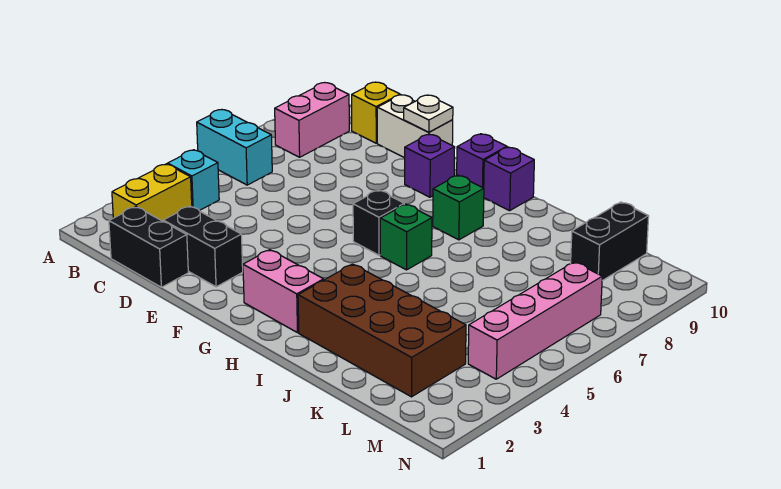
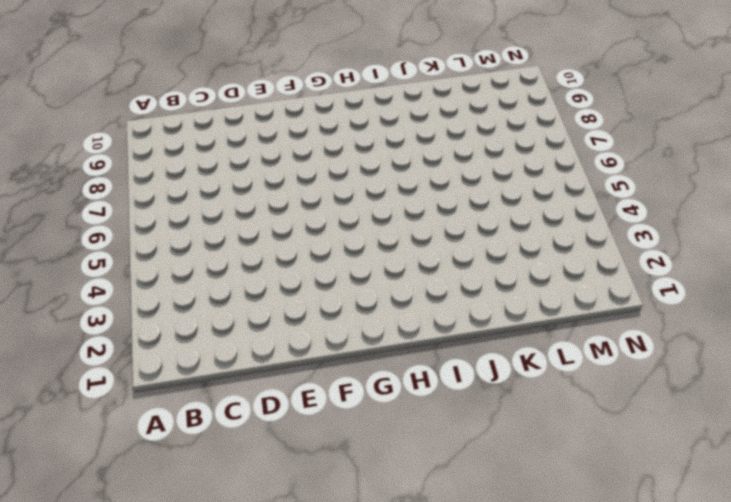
none -> cyan brick A6:B6 level 1
none -> yellow brick B2:B3 level 1
none -> cyan brick B4 level 1

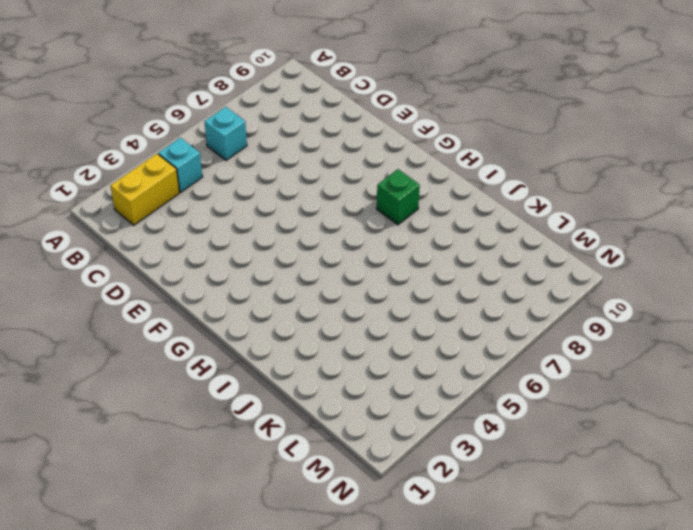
cyan brick B6 level 1 -> cyan brick A6:B6 level 1
none -> pink brick B8:B9 level 1
none -> black brick C1:D1 level 1
none -> yellow brick C10 level 1

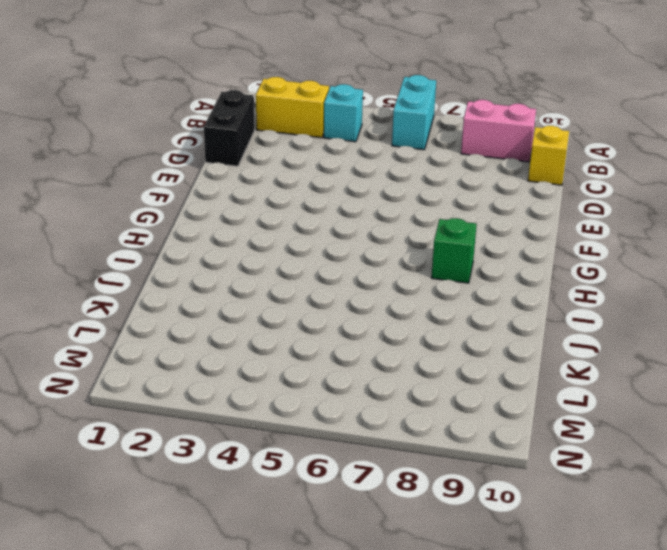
none -> black brick D2:E2 level 1
none -> white brick D10:E10 level 1
none -> purple brick F9 level 1

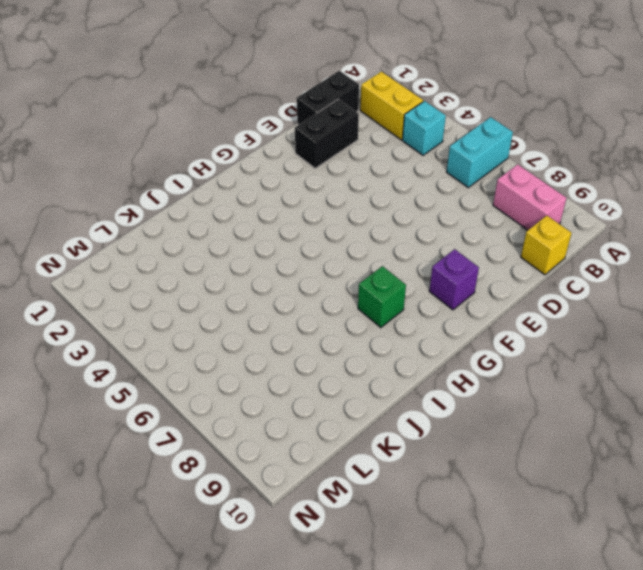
none -> white brick D10:E10 level 1
none -> pink brick G2:H2 level 1
none -> black brick G6 level 1

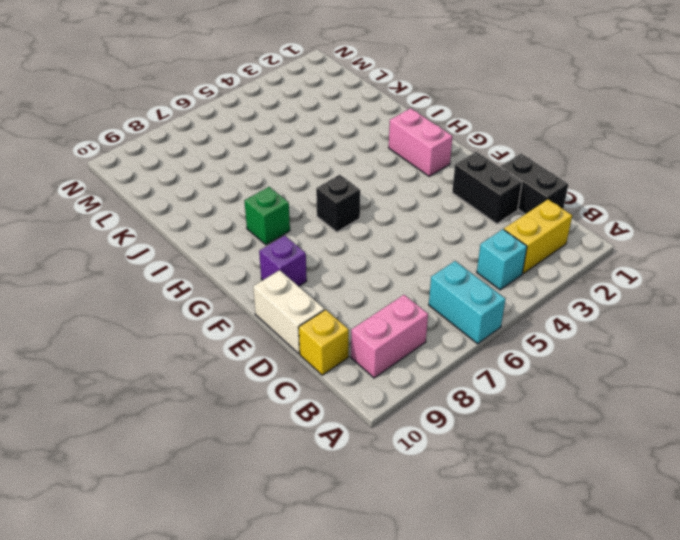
none -> purple brick G10 level 1
none -> green brick H6 level 1
none -> purple brick H10 level 1

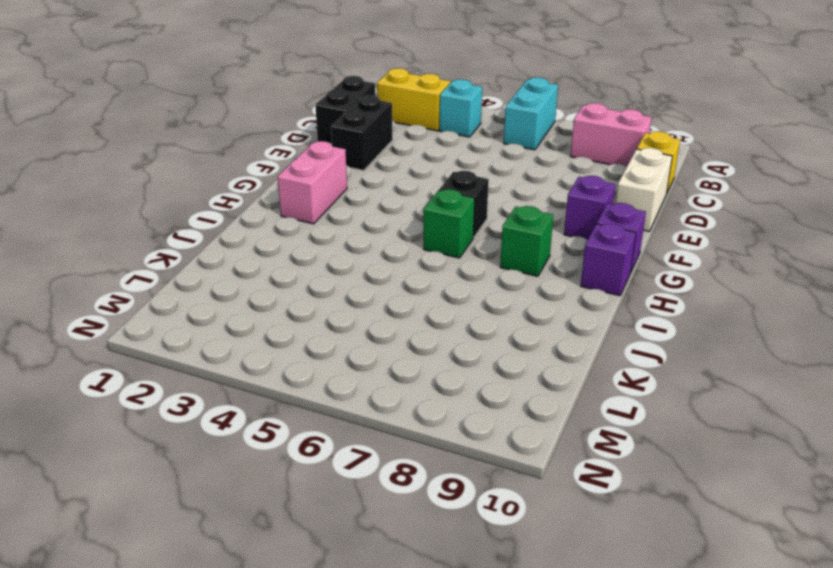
none -> brown brick I2:L3 level 1
none -> black brick L9:L10 level 1
none -> pink brick M4:M7 level 1

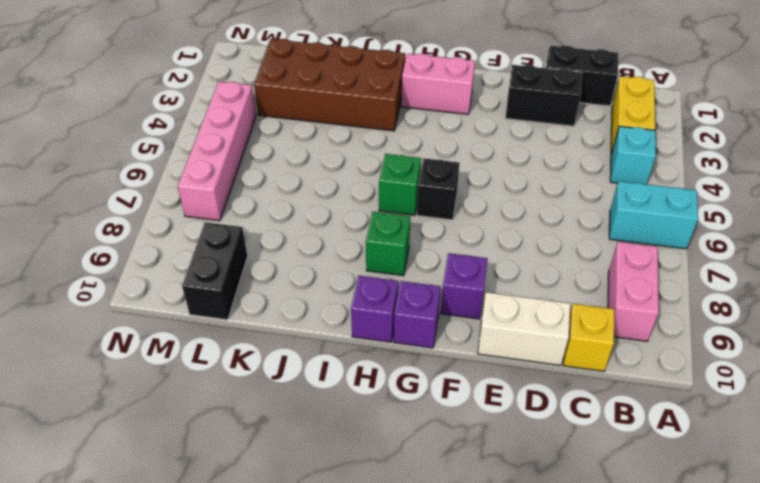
none -> white plate E10 level 2

